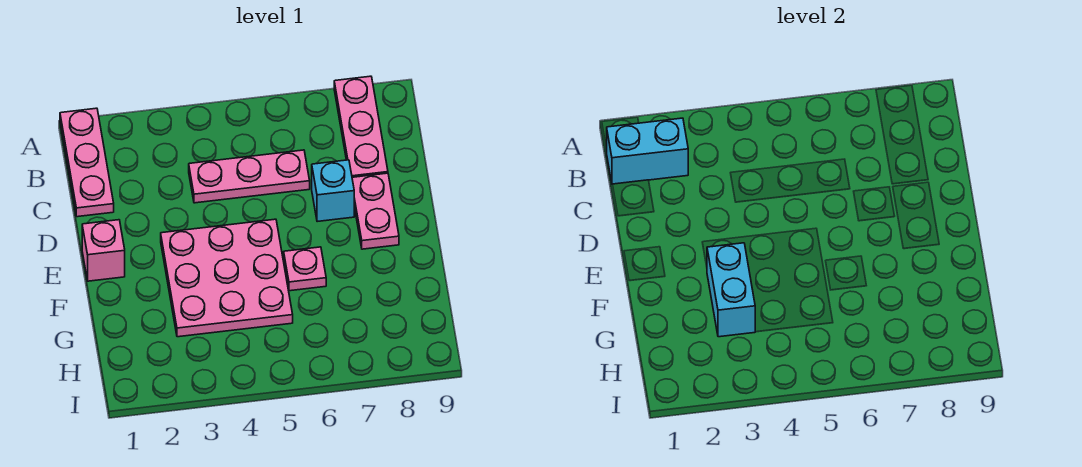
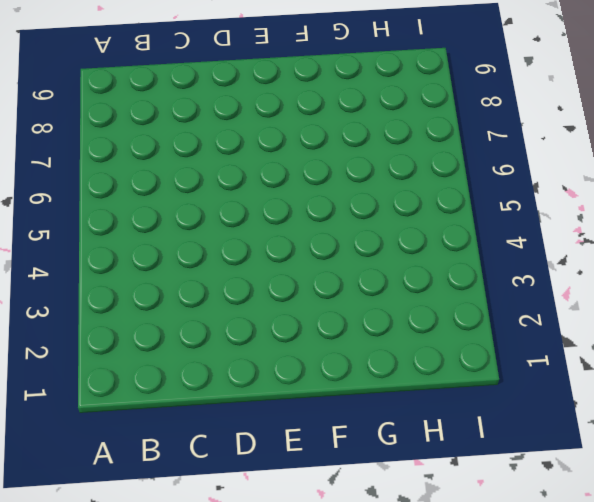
none -> pink plate A1:C1 level 1
none -> pink plate A8:C8 level 1

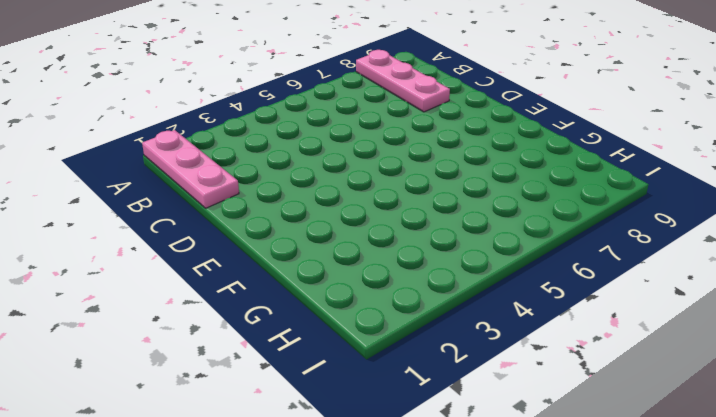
none -> pink plate C4:C6 level 1
none -> cyan brick D7 level 1

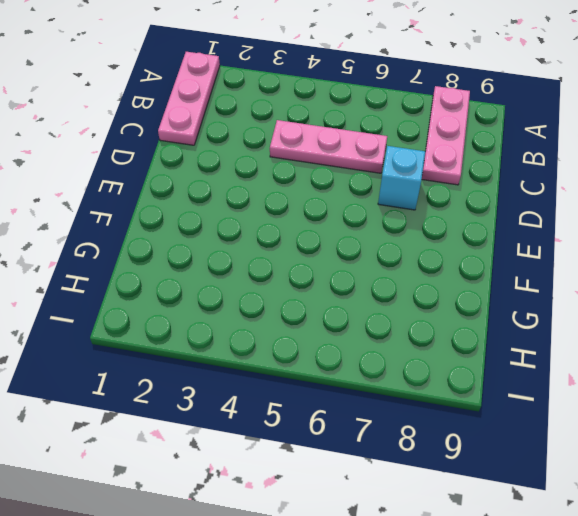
none -> pink plate D8:E8 level 1
none -> pink brick E1 level 1

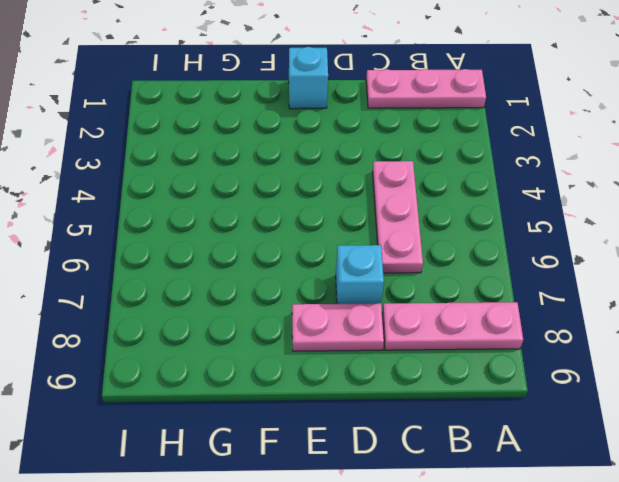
cyan brick E1 level 1 -> pink brick E1 level 1
none -> pink plate E3:G5 level 1
none -> pink plate F6 level 1

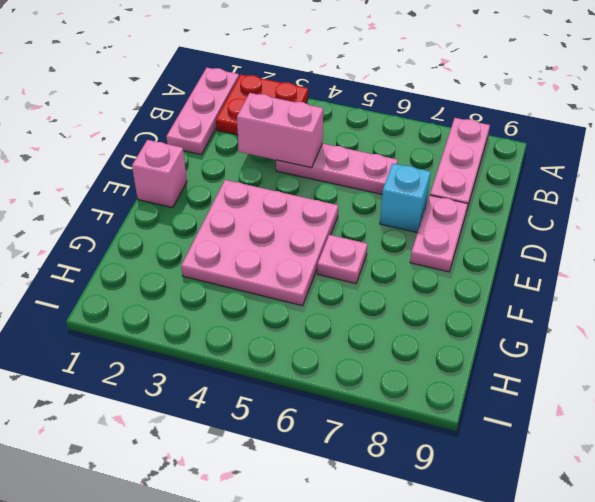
red plate A2:B3 level 1 -> none
pink brick C3:C4 level 2 -> none
none -> cyan brick B1:B2 level 2
none -> cyan brick F3:G3 level 2

